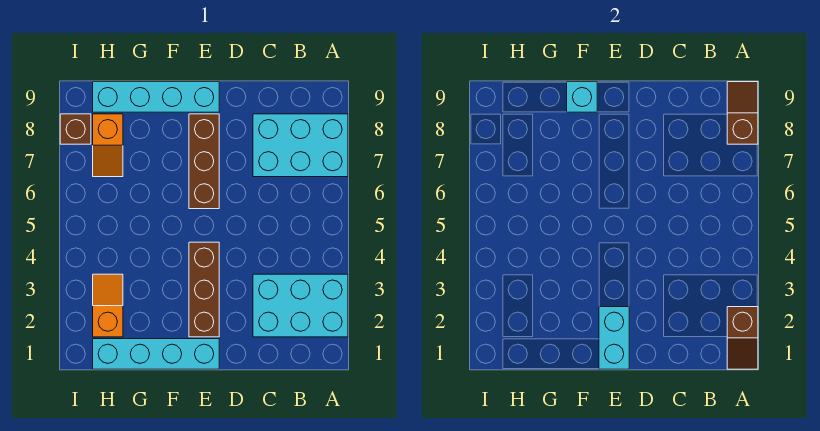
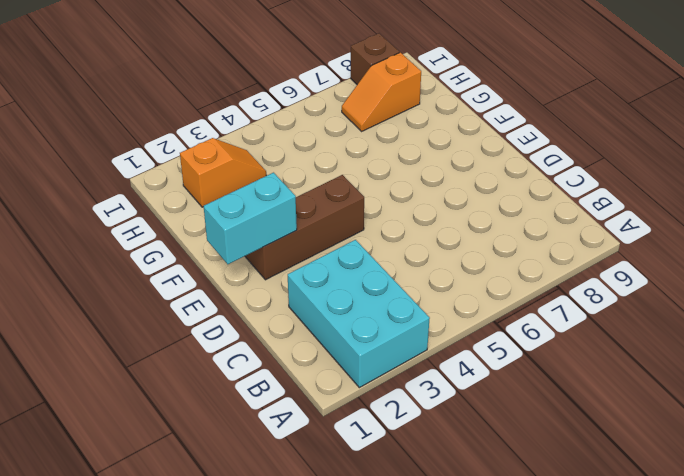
none -> cyan brick A7:C8 level 1
none -> cyan brick E1:H1 level 1
none -> brown brick E6:E8 level 1

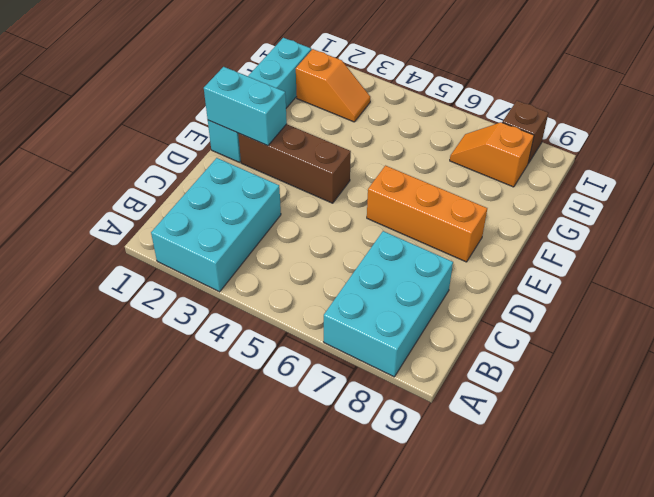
orange brick E6:E8 level 1 -> brown brick E6:E8 level 1
none -> cyan brick E9:H9 level 1
none -> brown slope A1:A2 level 2 top 2
none -> brown slope A8:A9 level 2 top 8

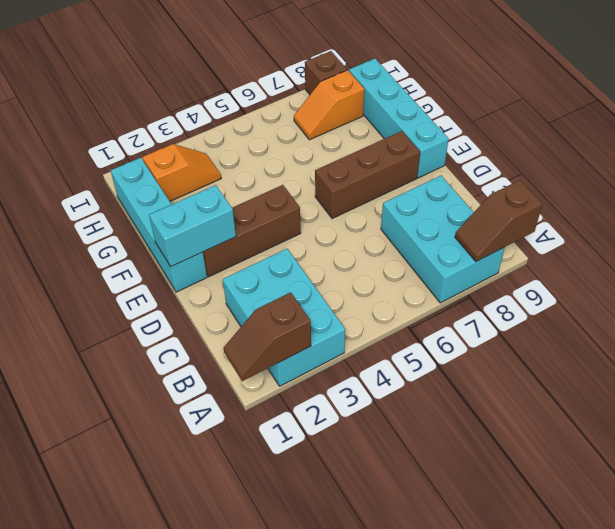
brown slope A8:A9 level 2 top 9 -> brown slope A8:A9 level 2 top 8
none -> cyan brick F9 level 2

